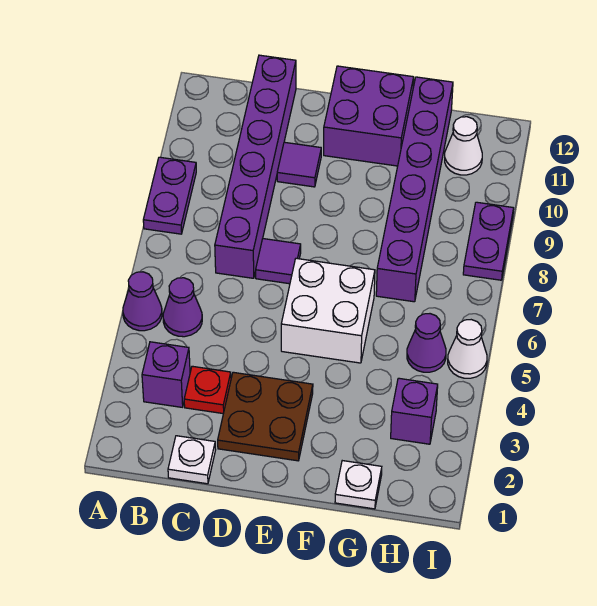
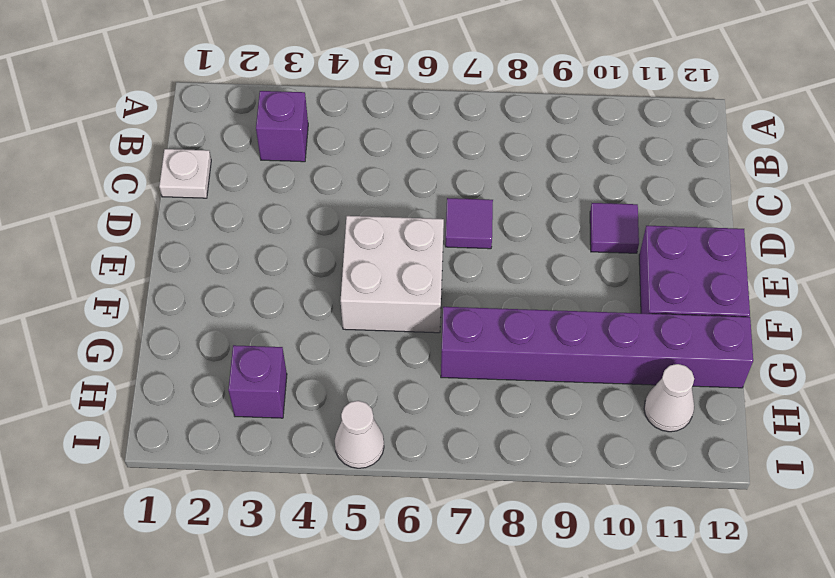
none -> purple cone A5 level 1
none -> purple plate A8:A9 level 1
none -> purple cone B5 level 1

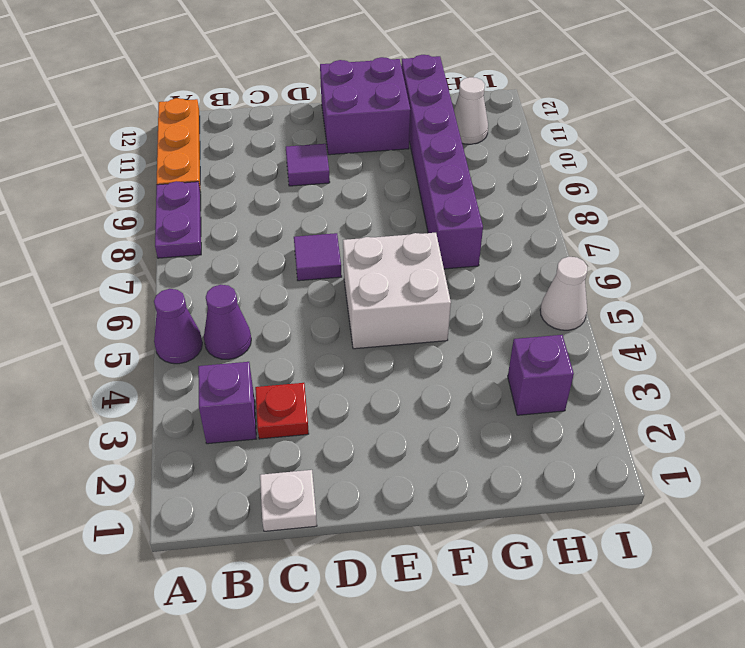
orange plate A10:A12 level 1 -> none
none -> purple brick C7:C12 level 1
none -> brown plate D2:E3 level 1
none -> white plate G1 level 1

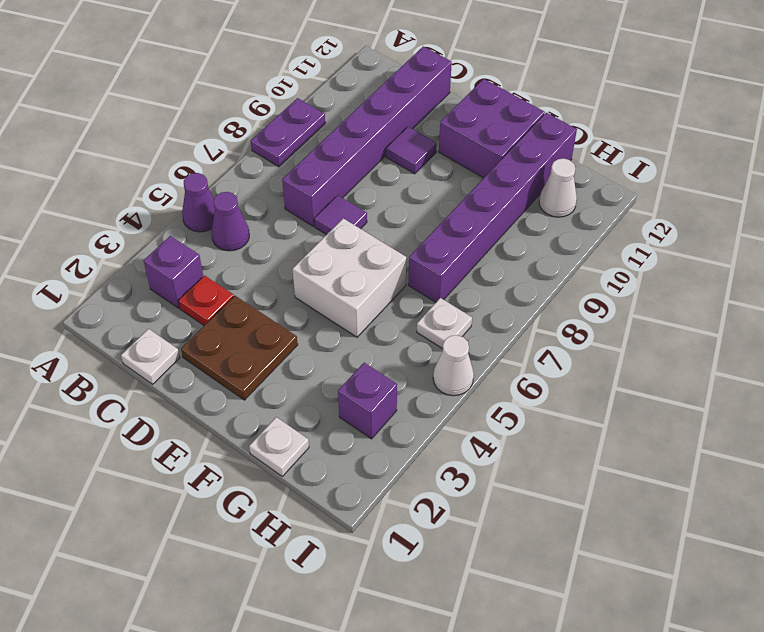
white plate H6 level 1 -> none
none -> purple cone H5 level 1
none -> purple plate I8:I9 level 1

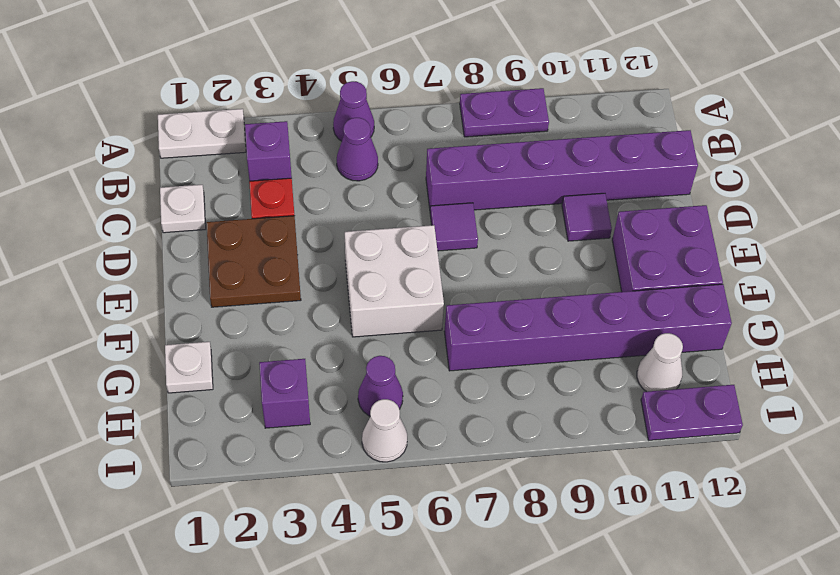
white plate A1:A2 level 1 -> none
purple plate I11:I12 level 1 -> purple plate I8:I9 level 1

